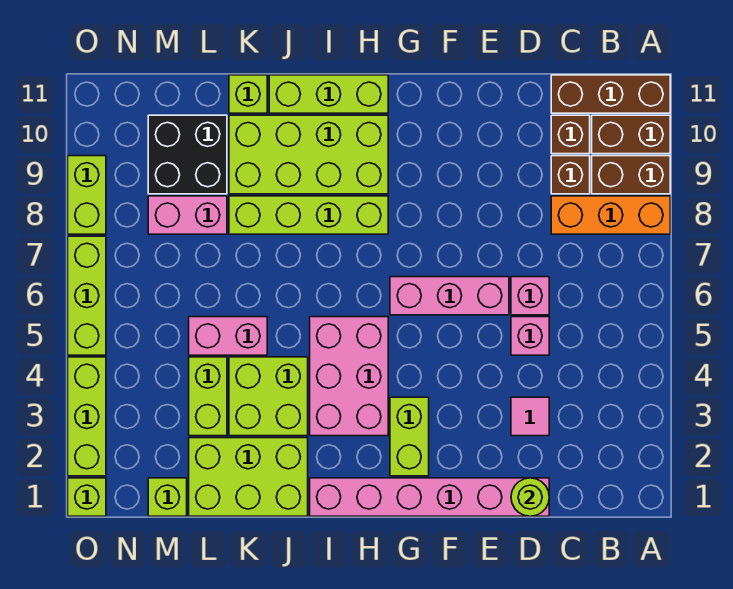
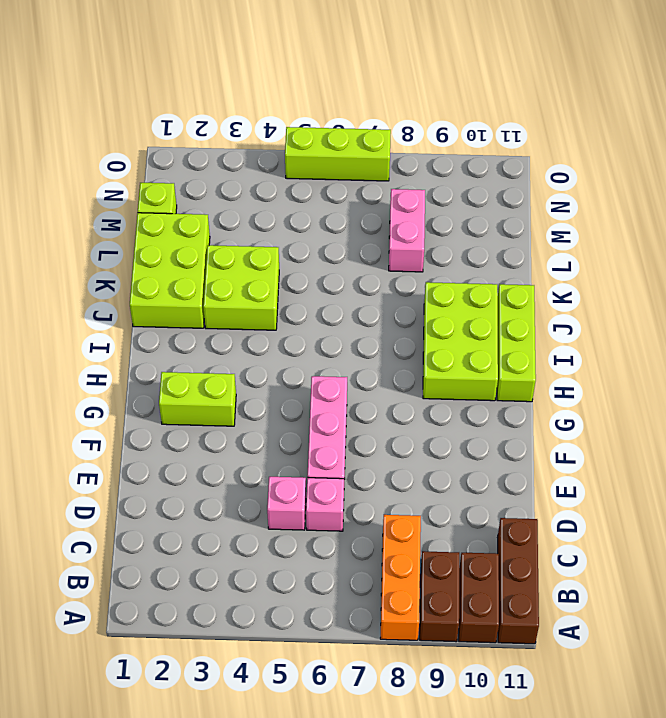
lime brick H9:J10 level 1 -> lime brick H9:K10 level 1
none -> brown brick C9 level 1
none -> brown brick C10 level 1
none -> pink brick D1:I1 level 1

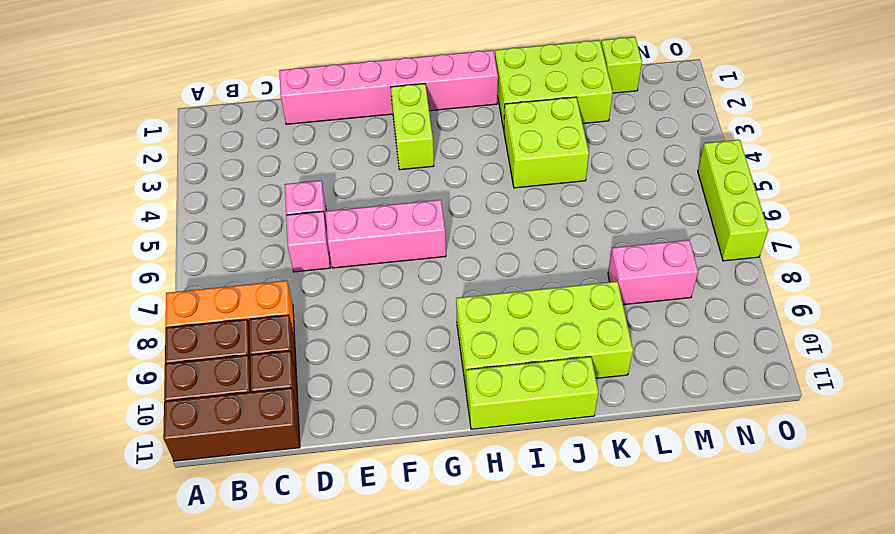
none -> pink tile D3 level 1
none -> pink brick H3:I5 level 1
none -> lime brick H8:K8 level 1

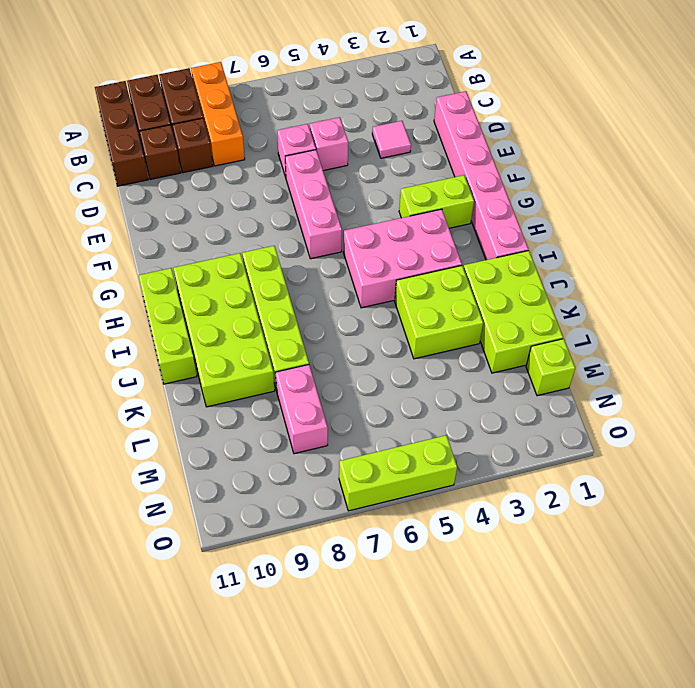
none -> pink brick K5:L5 level 1
none -> lime brick K11 level 1
none -> lime brick L3:L4 level 1

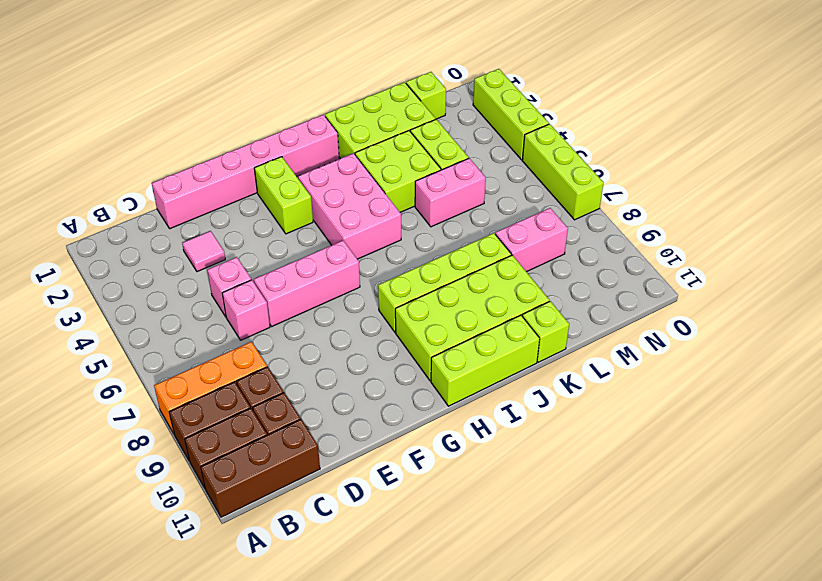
none -> black brick L9:M10 level 1
none -> lime brick O1 level 1
none -> lime brick O8:O9 level 1

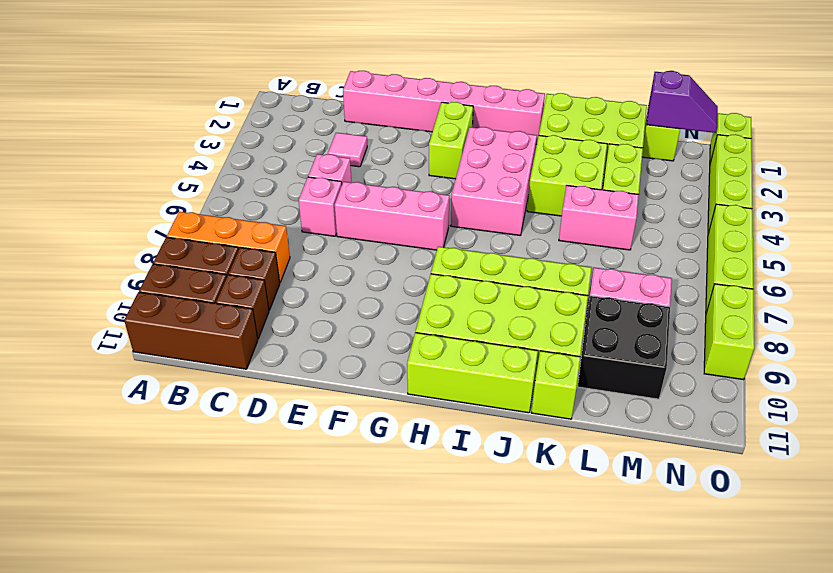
purple slope M1:N1 level 2 top M -> none
none -> lime round brick D1 level 2

